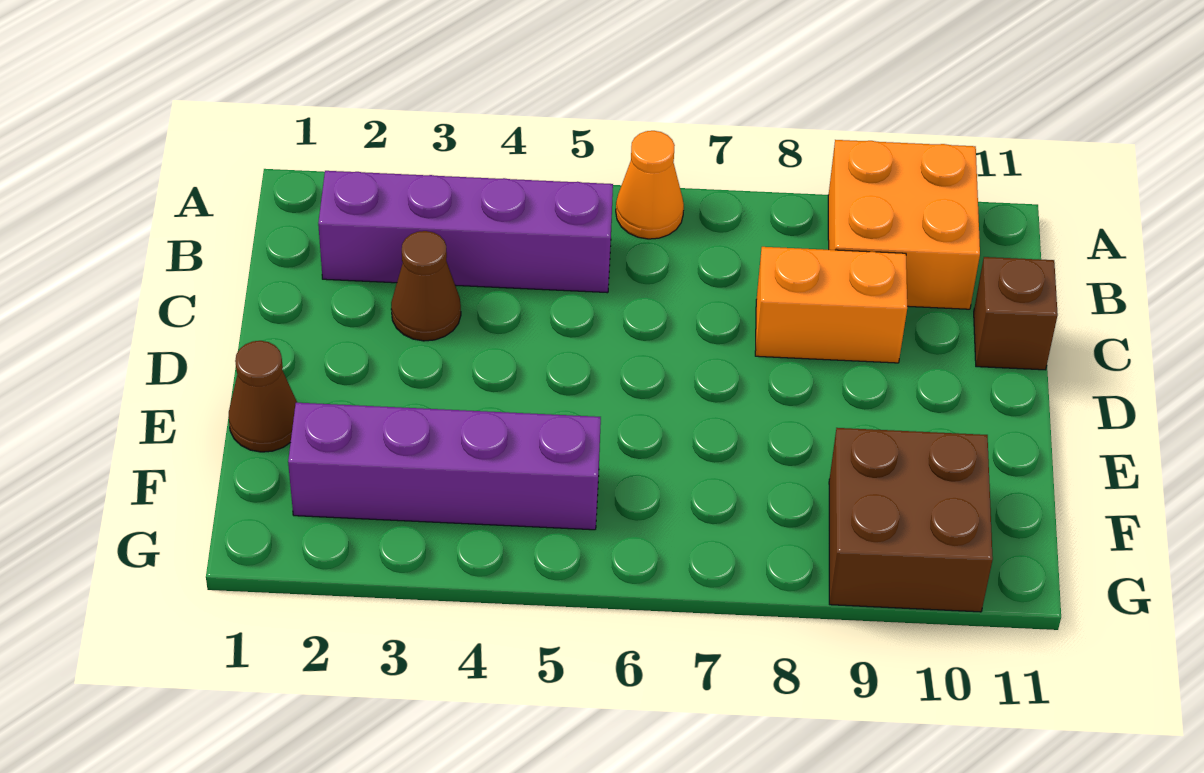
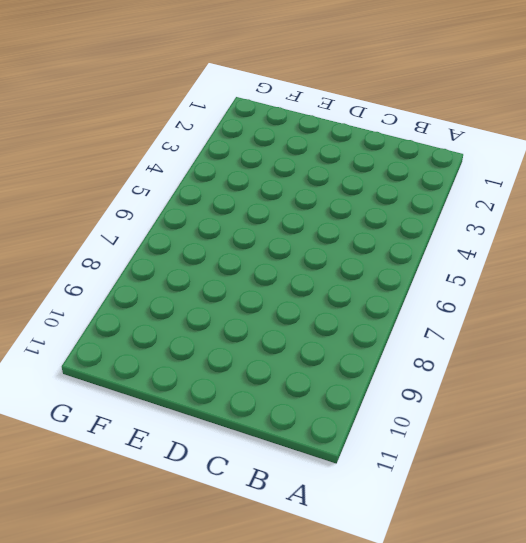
none -> orange cone A6 level 1
none -> orange brick A9:B10 level 1

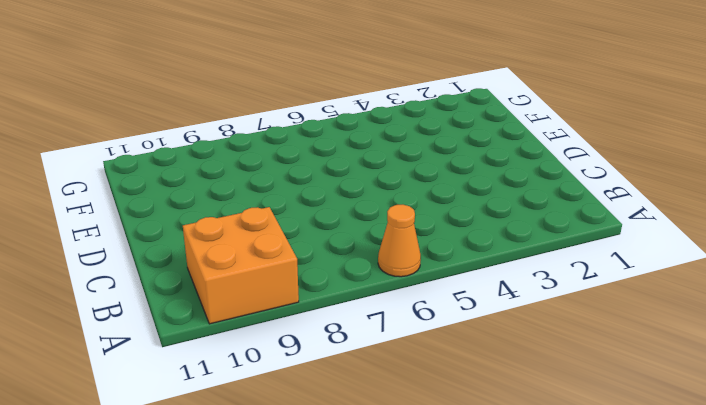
none -> purple brick B2:B5 level 1
none -> brown cone C3 level 1

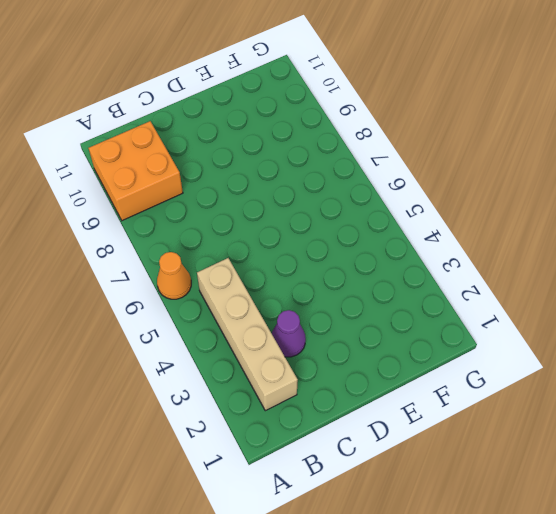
tan brick B2:B5 level 1 -> purple brick B2:B5 level 1
purple cone C3 level 1 -> brown cone C3 level 1
none -> orange brick C8:C9 level 1
none -> brown brick C11 level 1

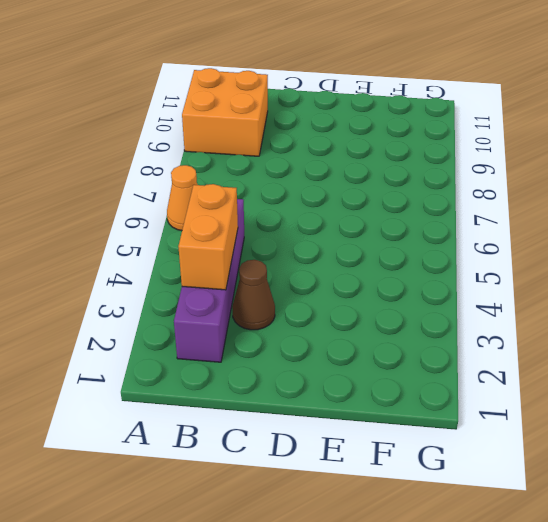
orange brick B3:B4 level 2 -> orange brick C8:C9 level 1
none -> brown brick C11 level 1
none -> brown cone E1 level 1

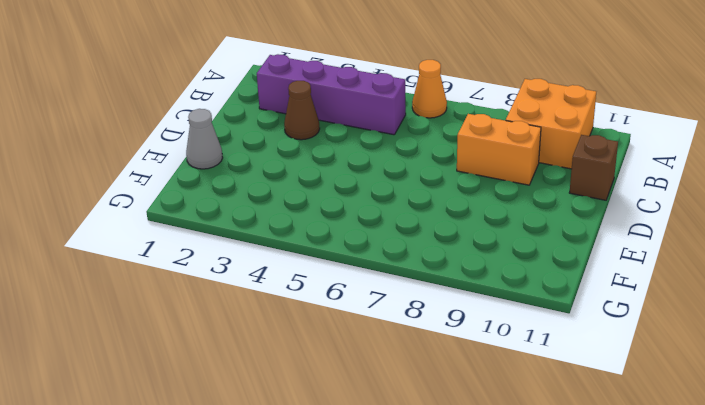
grey cone E1 level 1 -> brown cone E1 level 1
none -> purple brick F2:F5 level 1
none -> brown brick F9:G10 level 1

